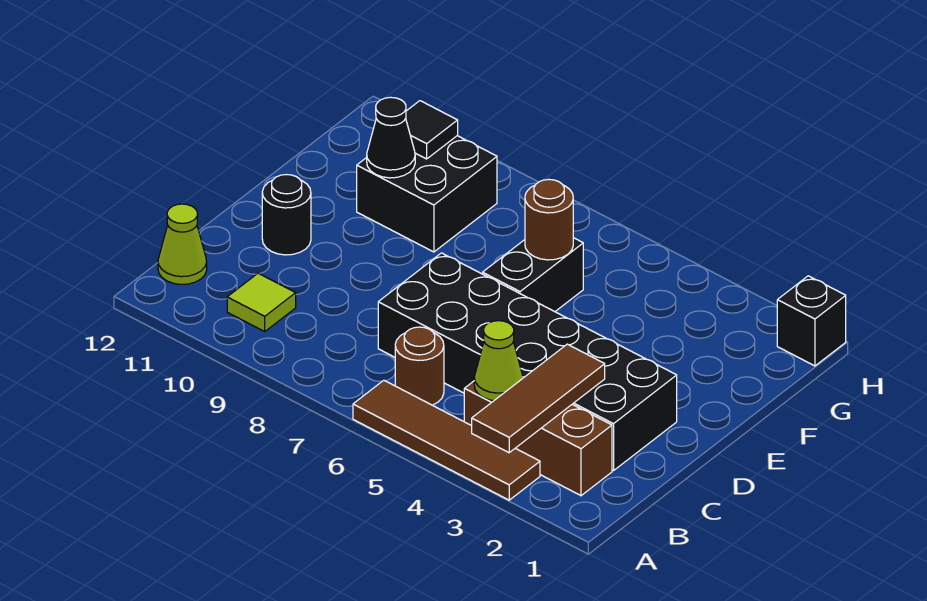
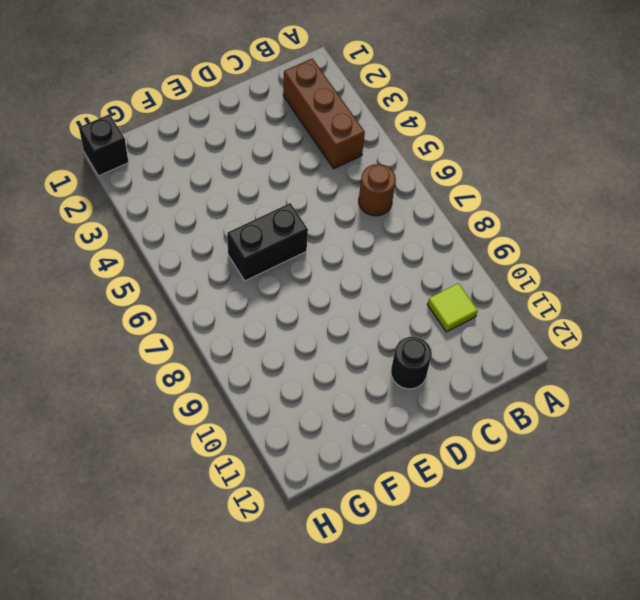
none -> brown tile A3:A6 level 1
none -> lime cone B12 level 1
none -> black brick C2:D7 level 1

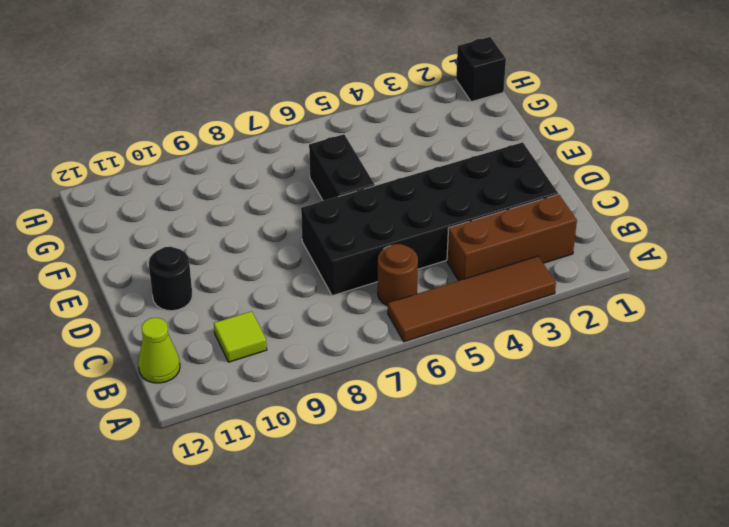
none -> black brick F9:G10 level 1
none -> brown tile A3:C3 level 2
none -> lime cone B4 level 2

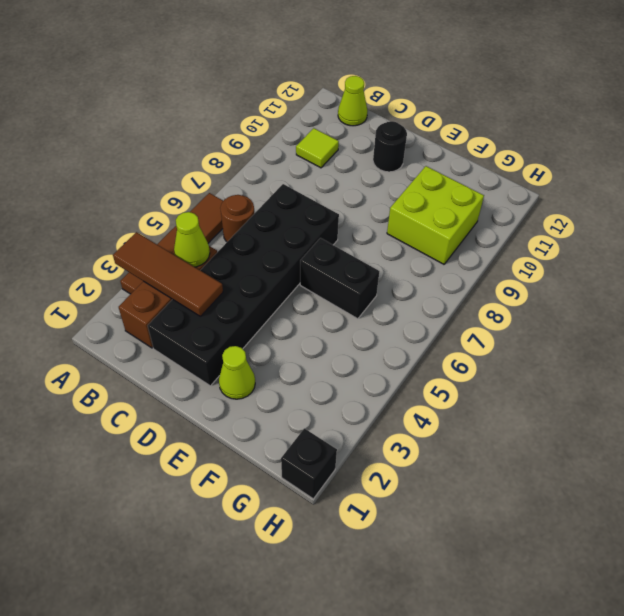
lime cone E2 level 1 -> none
lime brick F9:G10 level 1 -> black brick F9:G10 level 1
none -> brown round brick F6 level 2
none -> black cone F10 level 2
none -> black tile G10 level 2

